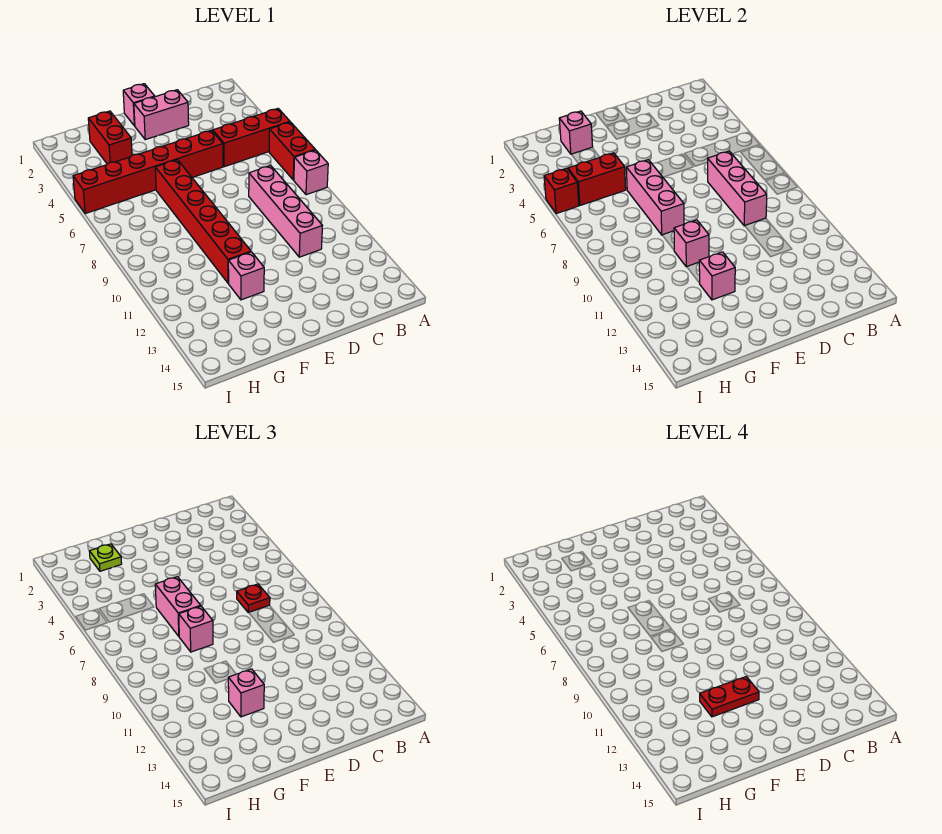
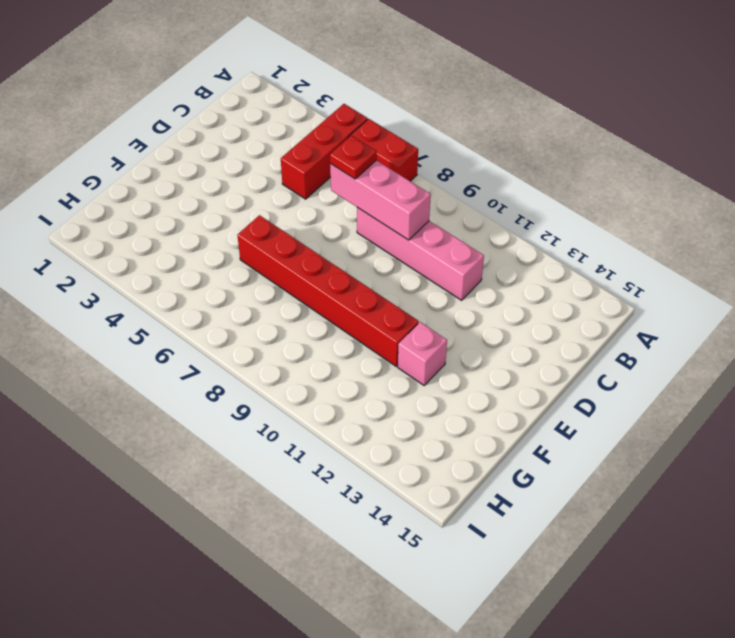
none -> pink brick A8 level 1
none -> pink brick D2:E2 level 1
none -> red brick D5:I5 level 1

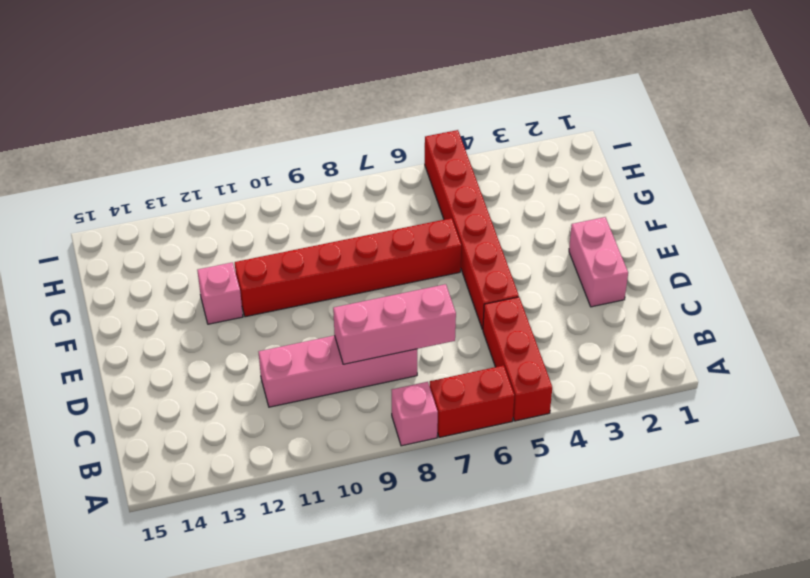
none -> pink brick E1 level 1
none -> red brick G2:G3 level 1
none -> pink brick F6:F8 level 2

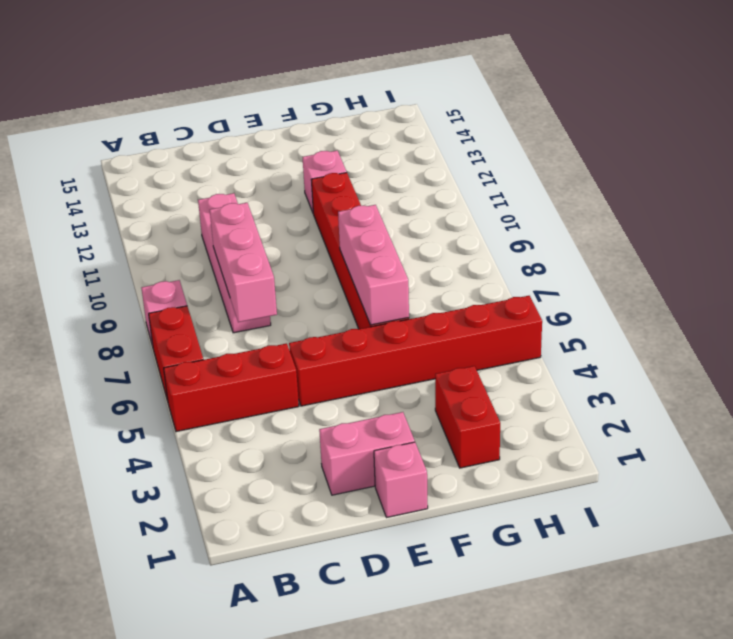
none -> pink brick F10 level 2
none -> pink brick F12 level 2
none -> pink brick G2 level 2

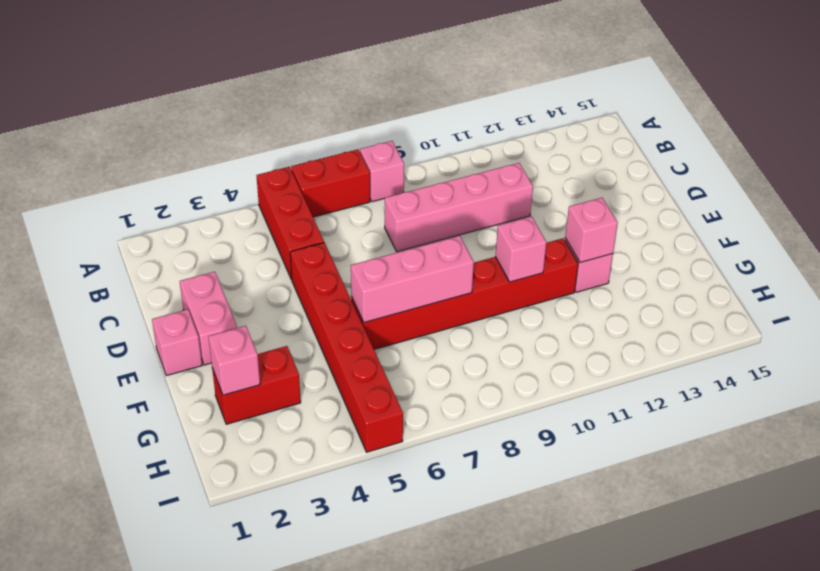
none -> pink brick C7:C9 level 2
none -> red brick G5:H5 level 2
none -> red brick I5 level 2

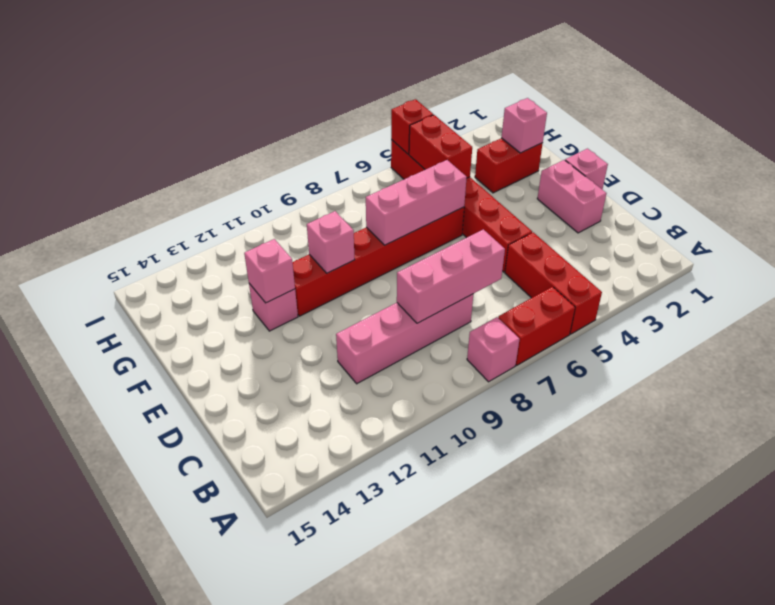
none -> red plate C7 level 3
none -> pink brick F6:F7 level 3
none -> pink brick F8 level 3

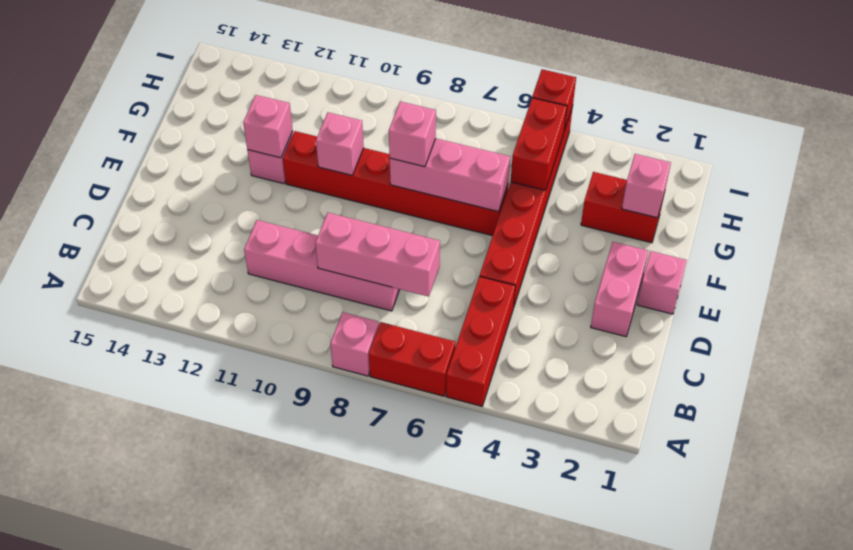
none -> red plate C7 level 3
none -> pink brick F6:F7 level 3
none -> pink brick F12 level 3

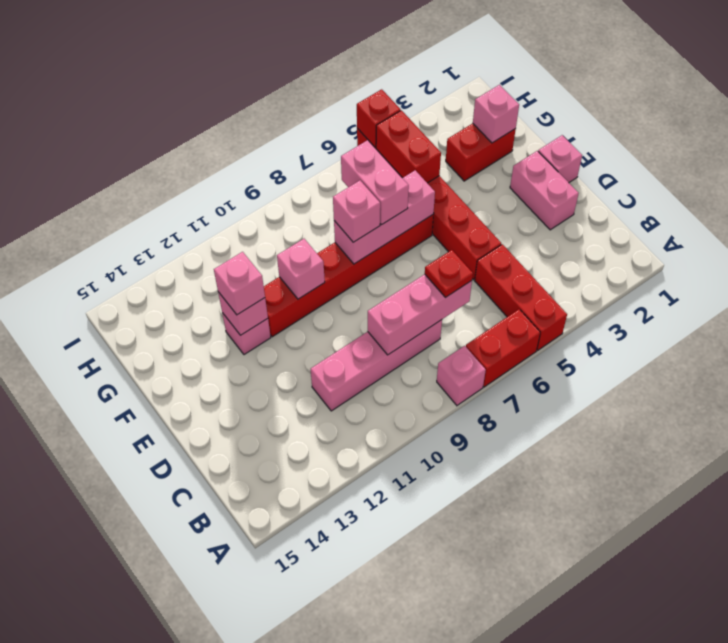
pink brick F7:G7 level 3 -> pink brick F6:F7 level 3
none -> lime plate G2 level 3
none -> red plate E12:F12 level 4

